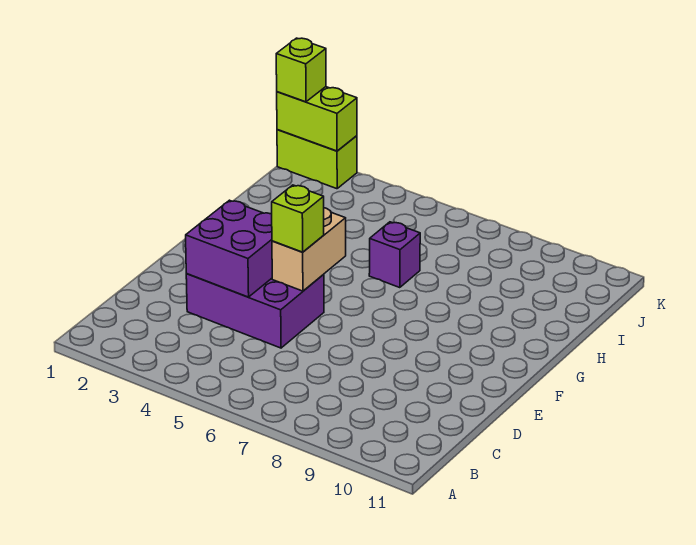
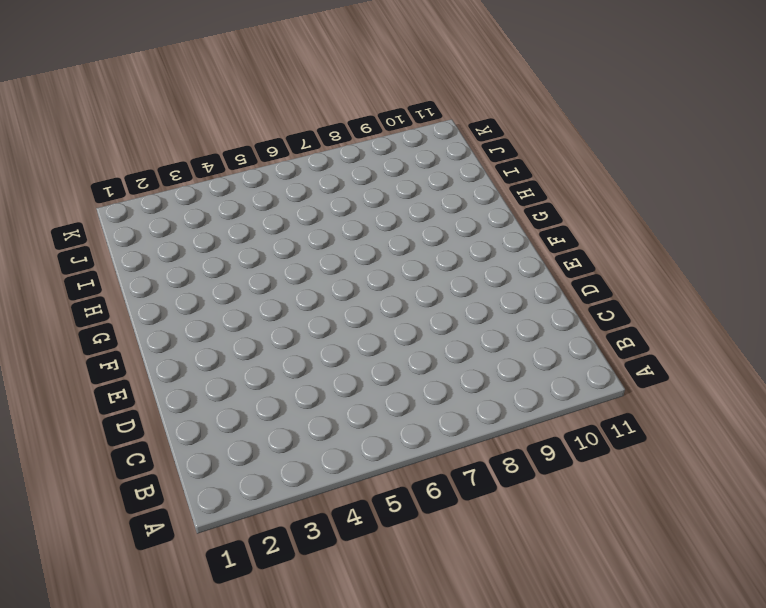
none -> purple brick D3:E5 level 1
none -> purple brick H6 level 1

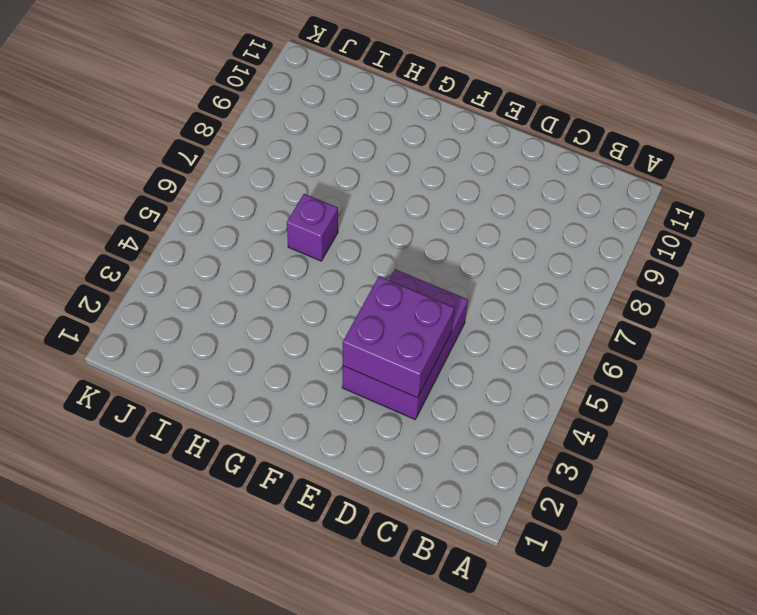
none -> lime brick K1:K2 level 1
none -> tan brick E5:F5 level 2

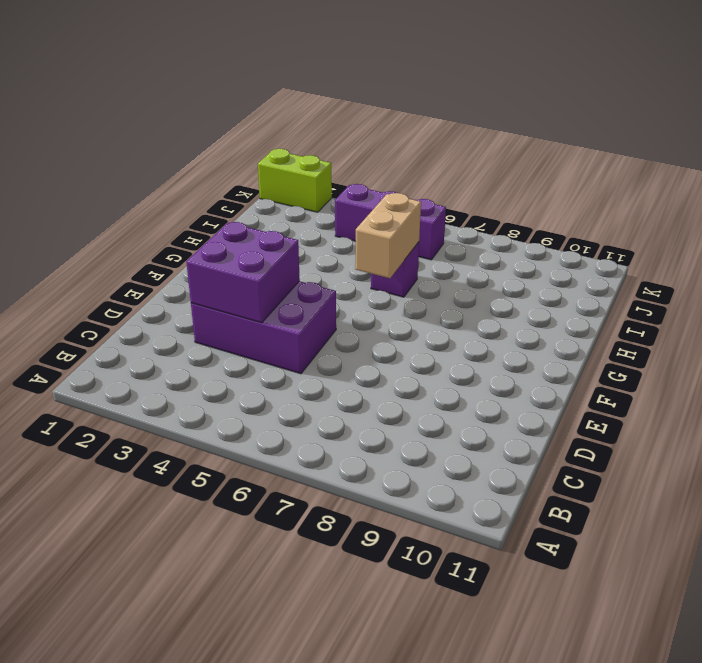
tan brick G6:H6 level 2 -> tan brick E5:F5 level 2
purple brick J4:J6 level 1 -> none
none -> lime brick K1:K2 level 2
none -> lime brick E5 level 3

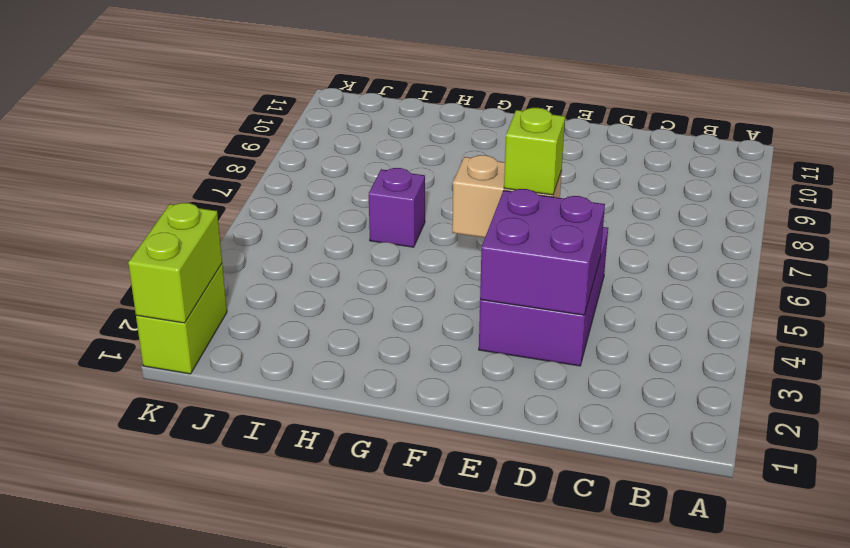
none -> lime brick K1 level 3

